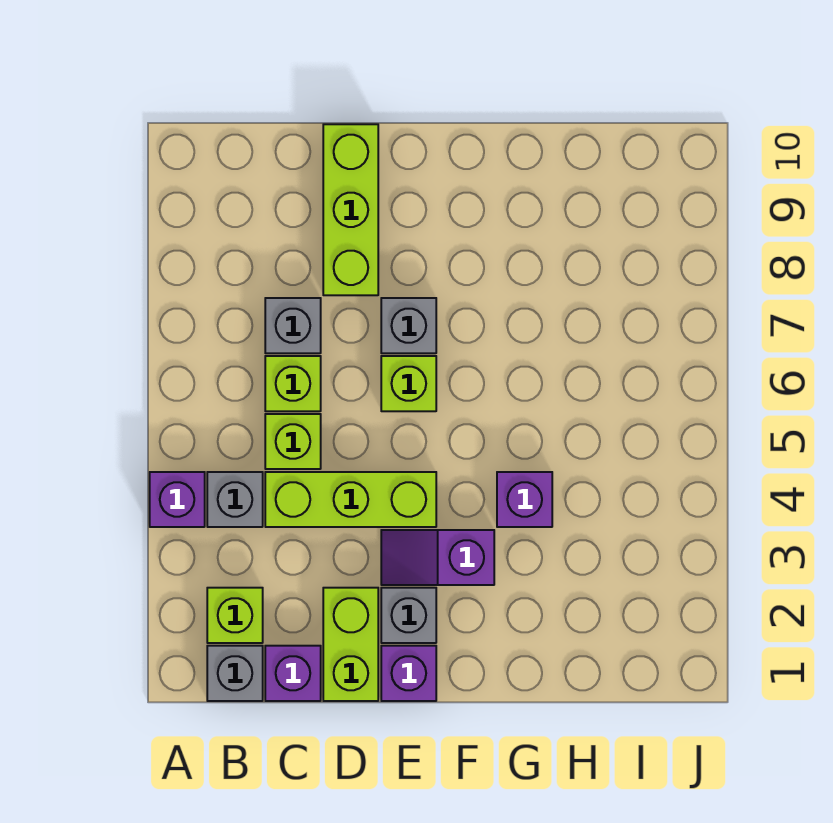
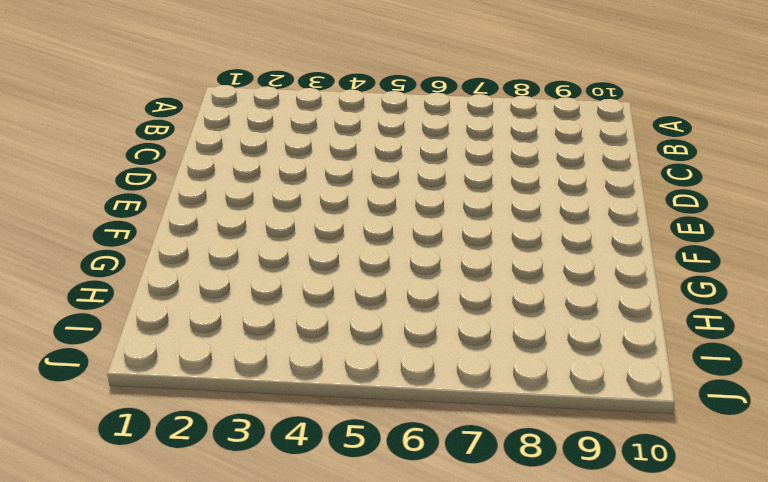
none -> purple brick A4 level 1
none -> grey brick B1 level 1
none -> lime brick B2 level 1

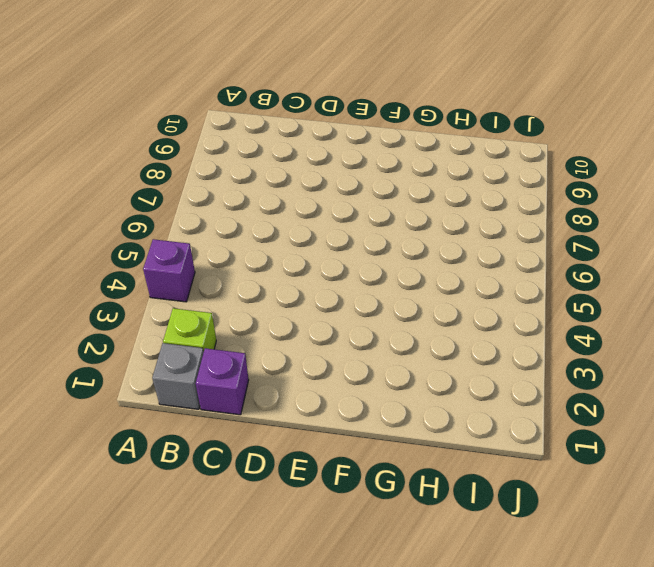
none -> grey brick B4 level 1
none -> lime brick C4:E4 level 1
none -> lime brick C5 level 1

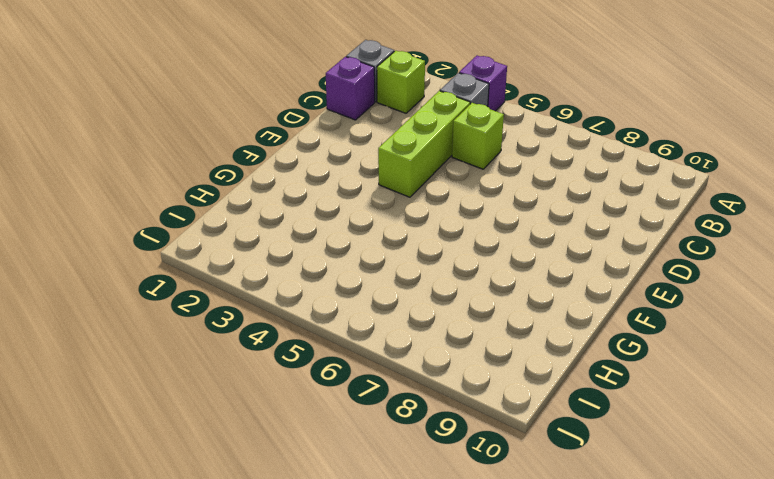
none -> lime brick C6 level 1
none -> grey brick C7 level 1
none -> lime brick D1:D2 level 1

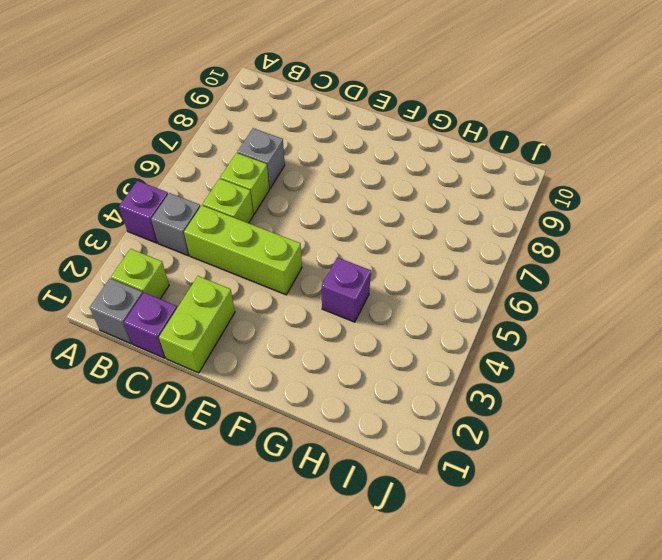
none -> lime brick D8:D10 level 1
none -> purple brick E1 level 1
none -> grey brick E2 level 1

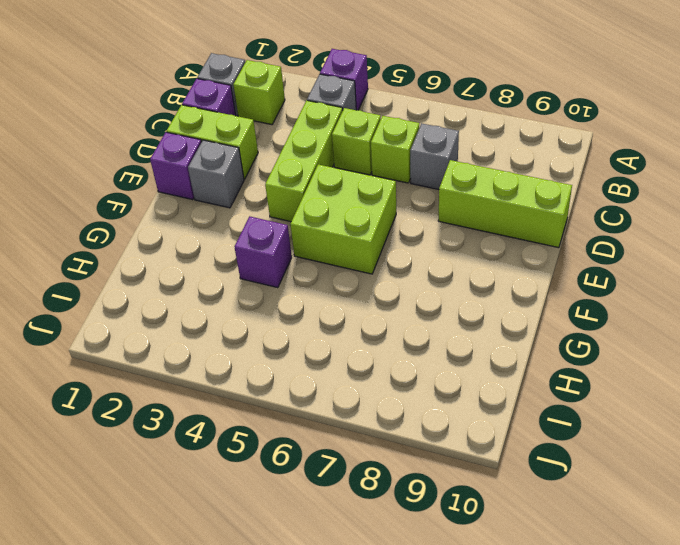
lime brick E5:F6 level 1 -> lime brick E6 level 1
none -> purple slope E3:F3 level 1 top F
none -> grey brick E7 level 1

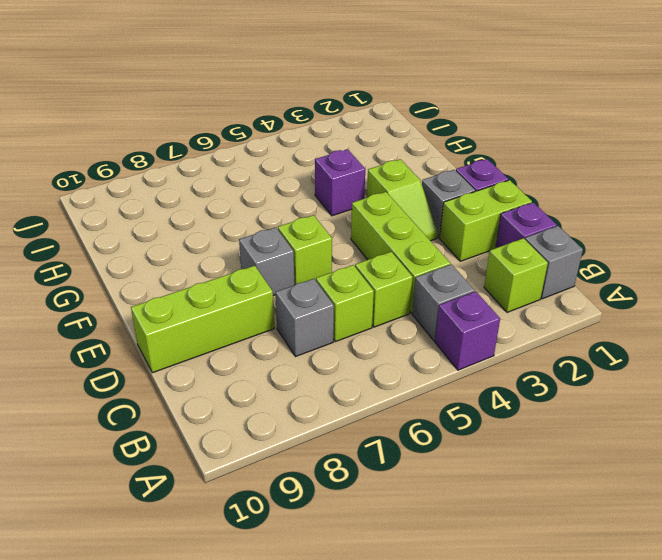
lime slope E3:F3 level 1 top F -> purple slope E3:F3 level 1 top F

